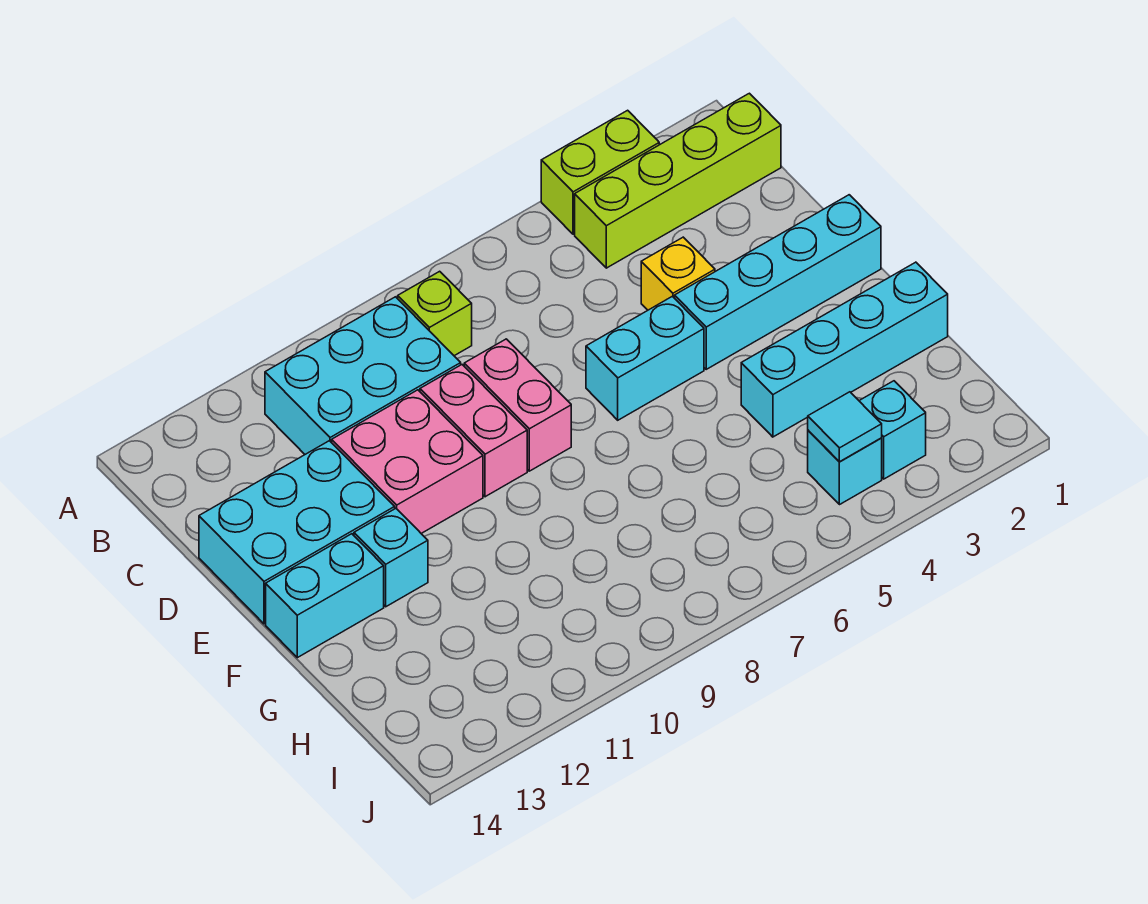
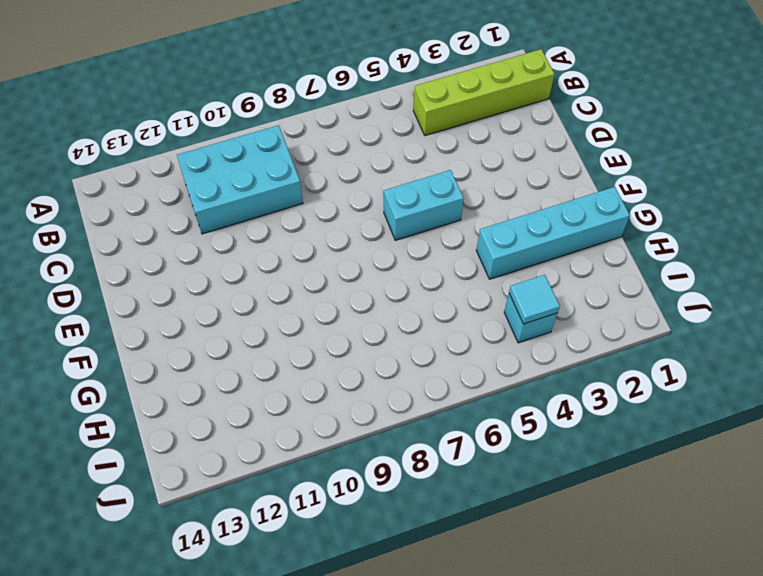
none -> lime brick A3:A4 level 1
none -> lime brick B8 level 1
none -> yellow brick D4 level 1

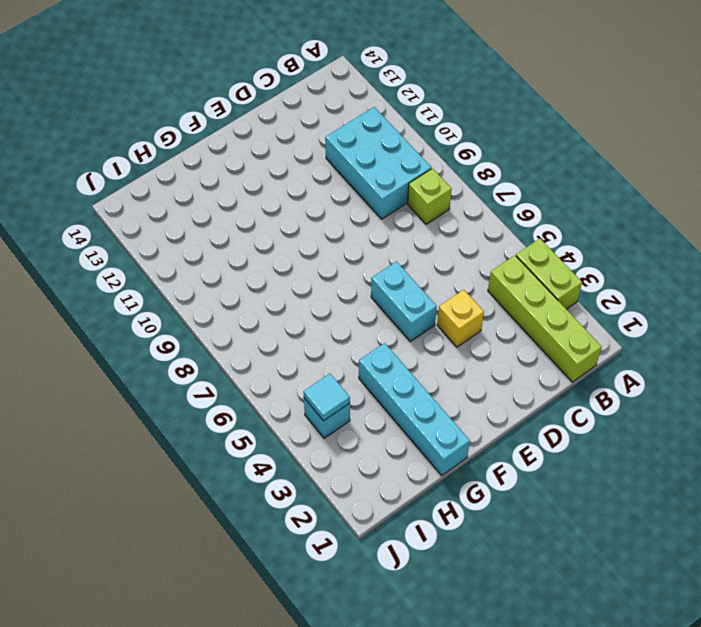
none -> pink brick D8:E8 level 1
none -> pink brick D9:E9 level 1
none -> pink brick D10:E11 level 1

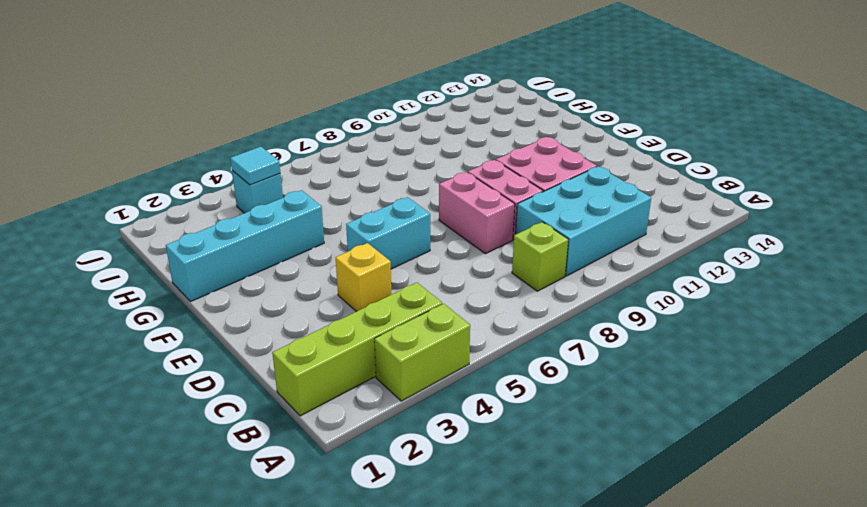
none -> cyan brick D12:E14 level 1
none -> cyan brick E1:E4 level 1
none -> cyan brick F12 level 1

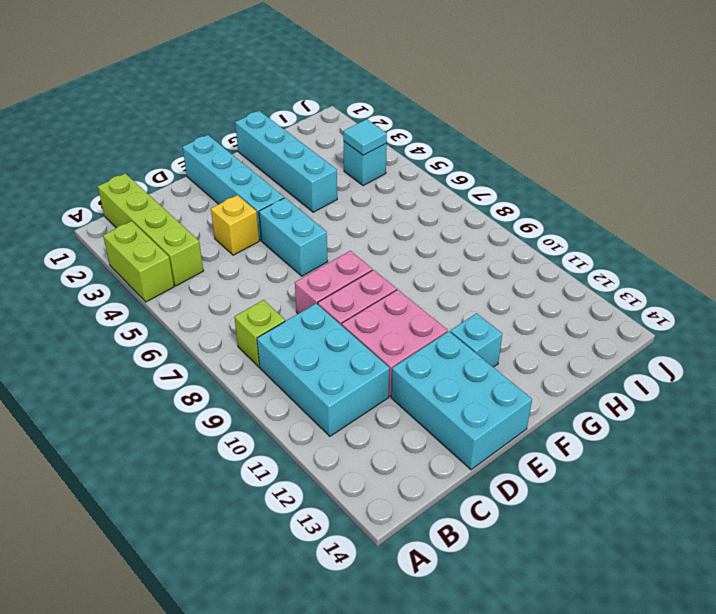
none -> cyan brick F13:F14 level 1
none -> cyan brick I3 level 1

